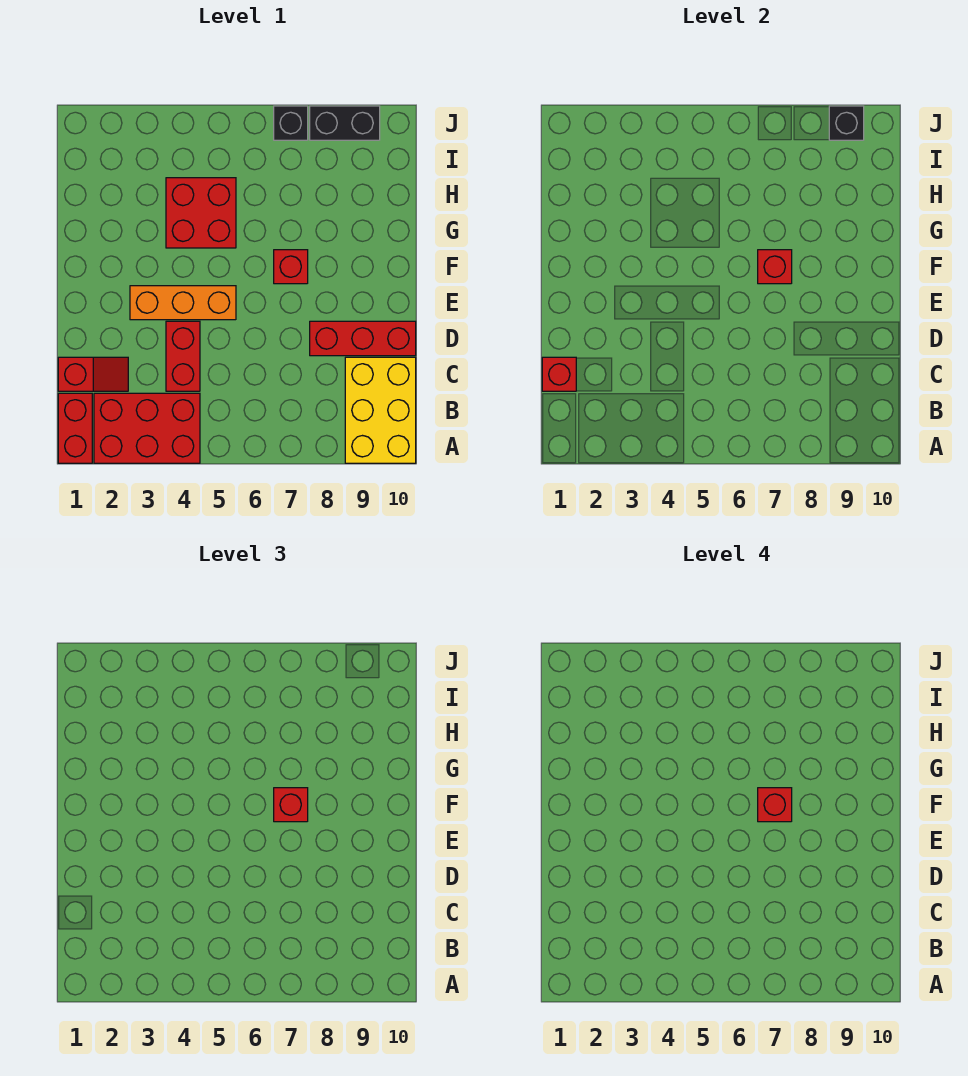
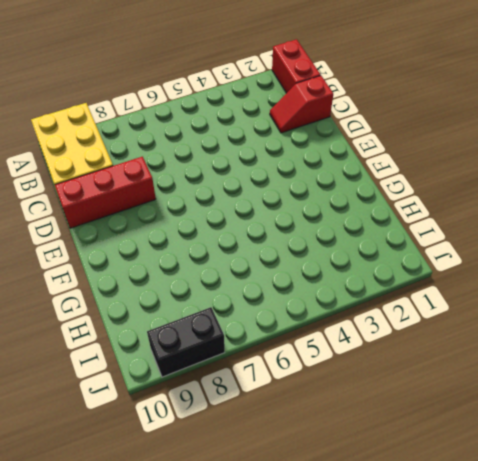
none -> red brick A2:B4 level 1
none -> red brick C4:D4 level 1
none -> orange brick E3:E5 level 1

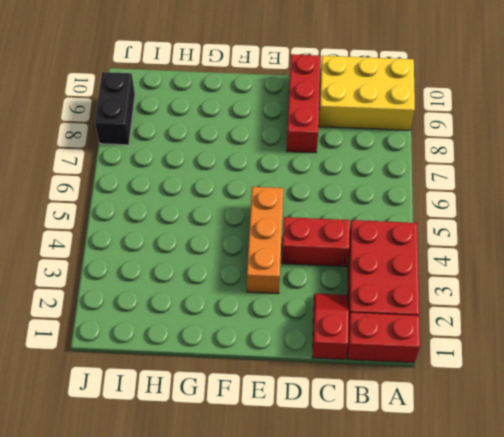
none -> red brick F7 level 1
none -> red brick G4:H5 level 1
none -> black brick J7 level 1

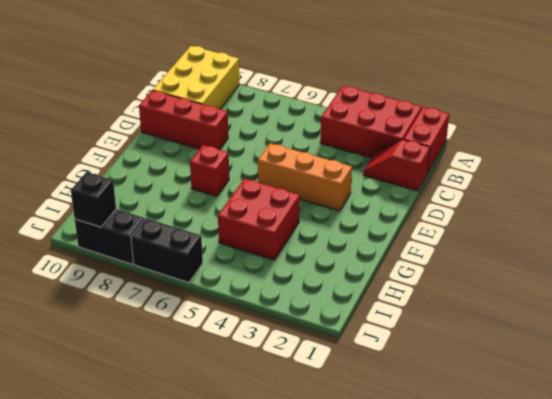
black brick J6:J7 level 1 -> black brick J7 level 1
none -> red brick C4:D4 level 1
none -> red brick C1 level 2
none -> red brick F7 level 2

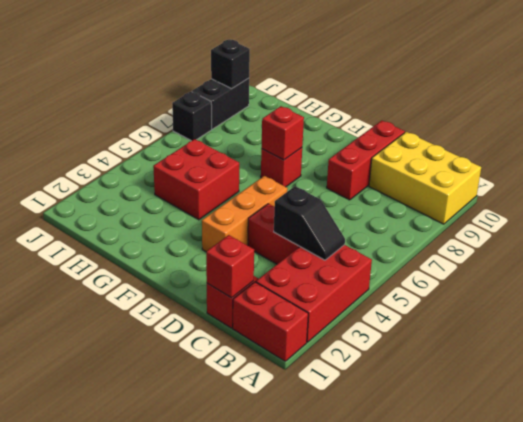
black slope B4:C4 level 2 top C -> none
none -> red brick F7 level 3
none -> red brick F7 level 4

